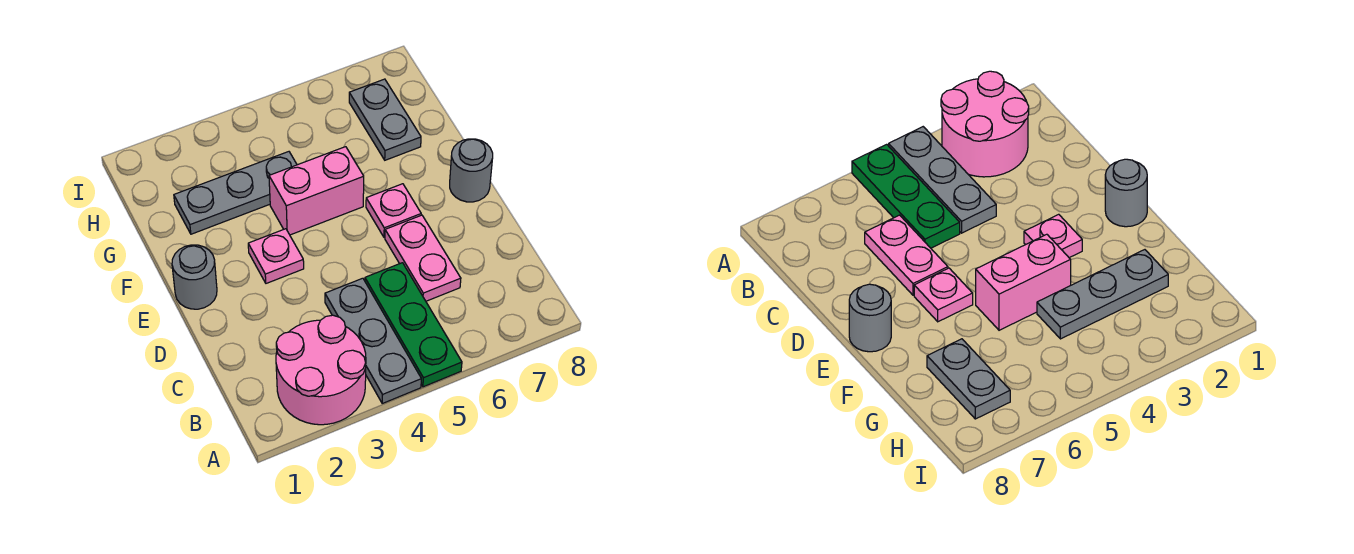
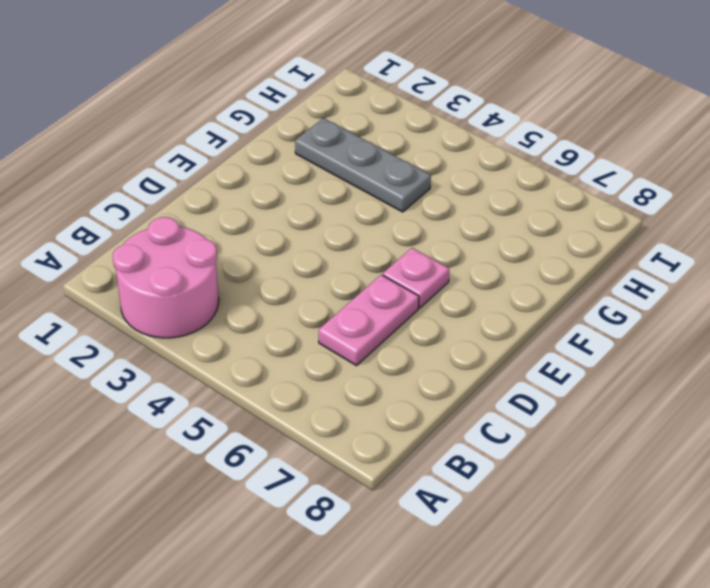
none -> grey plate A4:C4 level 1
none -> green plate A5:C5 level 1

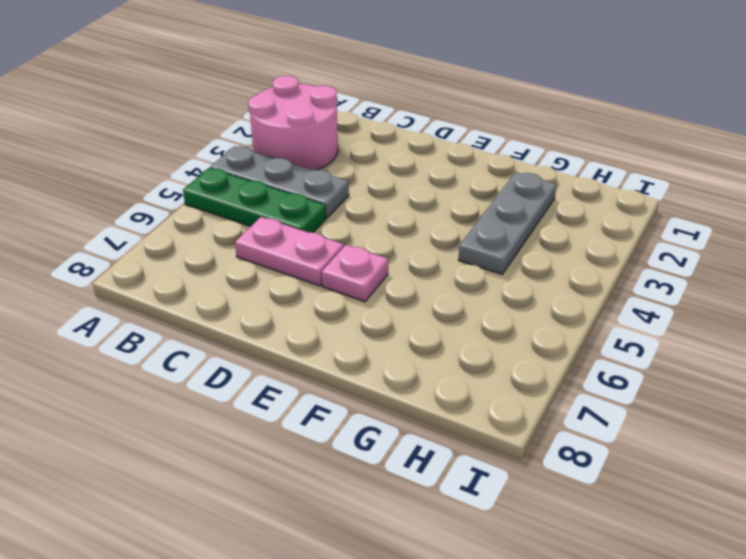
none -> grey round brick E1 level 1
none -> pink plate E3 level 1

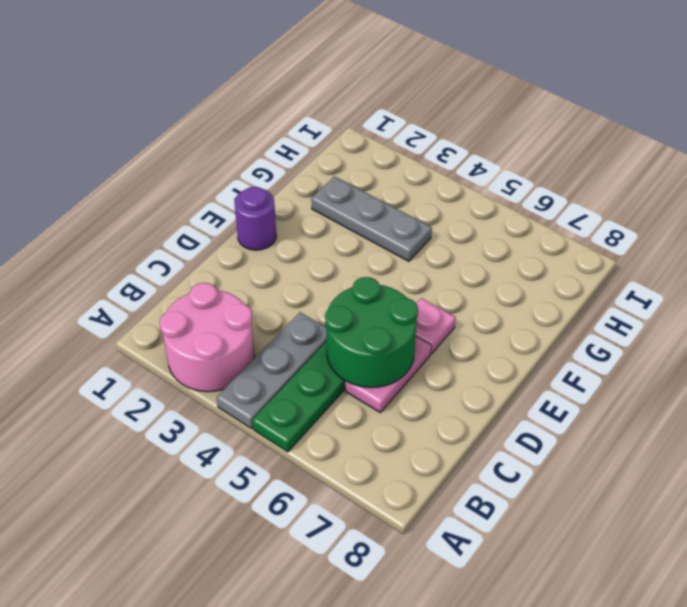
green round brick C5:D6 level 2 -> none
purple round brick E1 level 1 -> grey round brick E1 level 1
none -> pink plate E3 level 1
none -> grey round brick E8 level 1

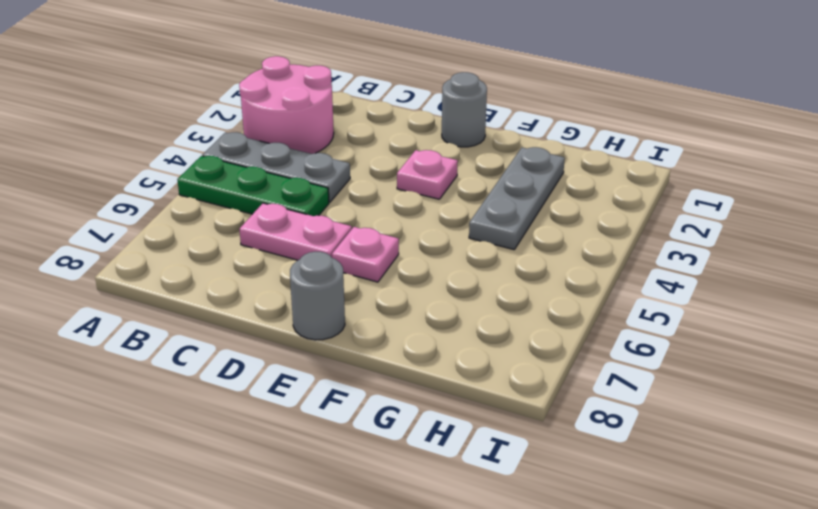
none -> pink brick F4:F5 level 1
none -> grey plate G7:H7 level 1

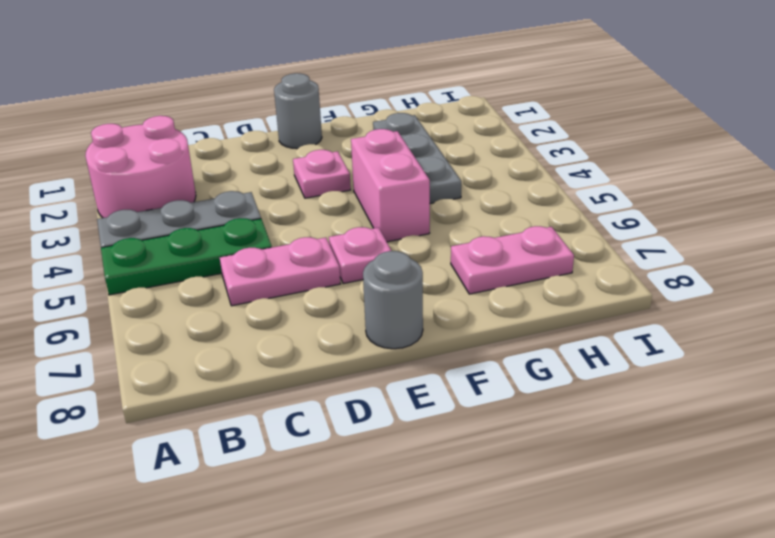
pink plate G7:H7 level 1 -> grey plate G7:H7 level 1

